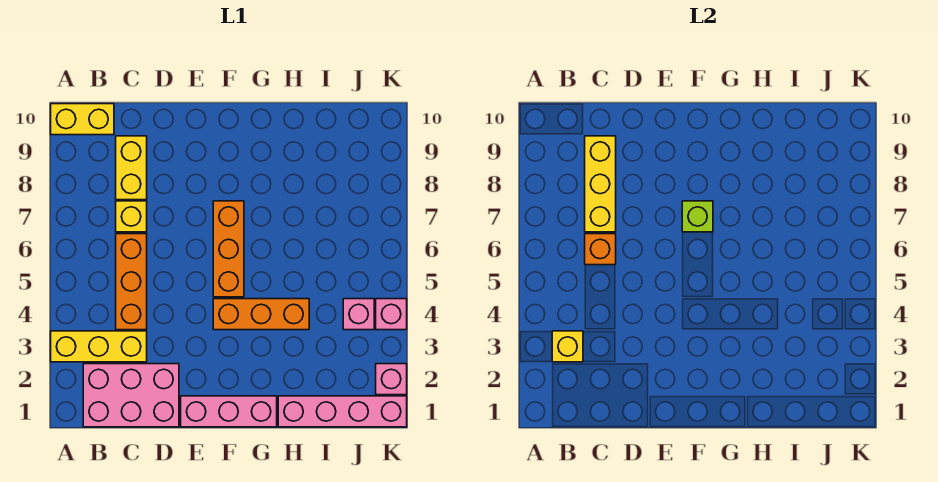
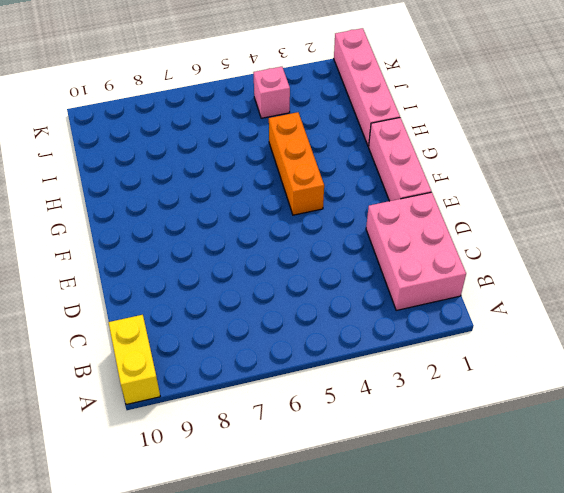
none -> yellow brick A3:C3 level 1
none -> orange brick C4:C6 level 1
none -> yellow brick C7 level 1

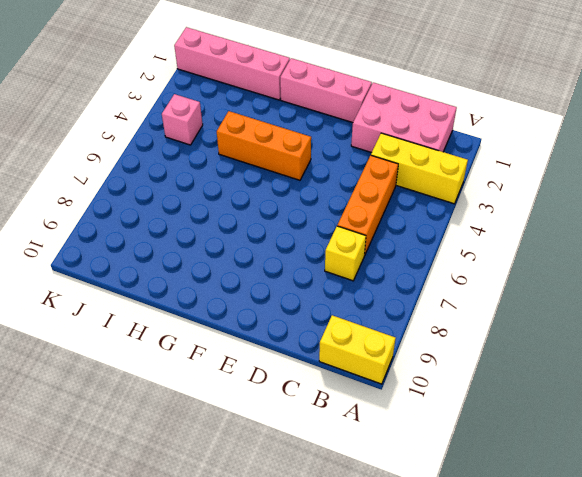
none -> yellow brick C8:C9 level 1
none -> orange brick F5:F7 level 1
none -> pink brick K2 level 1

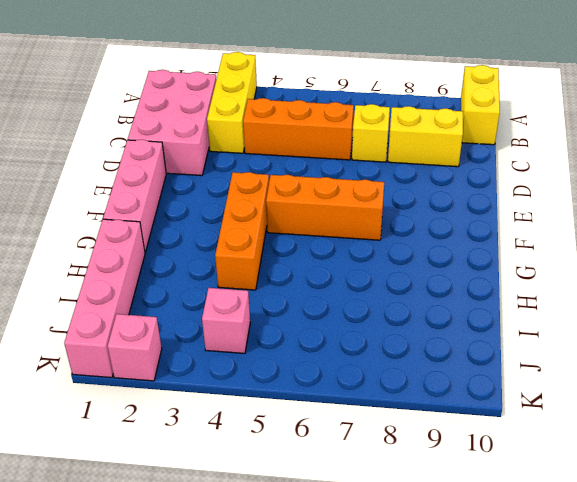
none -> pink brick K4 level 1
none -> yellow brick B3 level 2
none -> orange brick C6 level 2

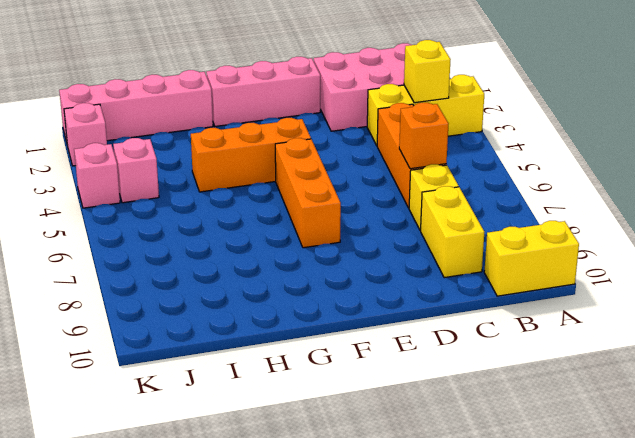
none -> yellow brick C7:C9 level 2
none -> lime brick F7 level 2

